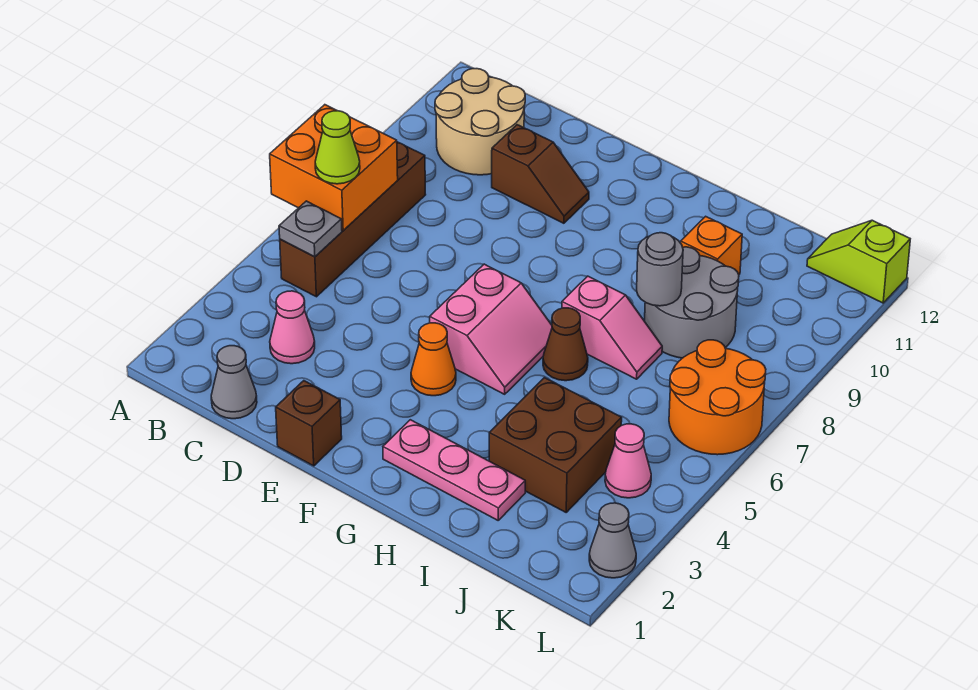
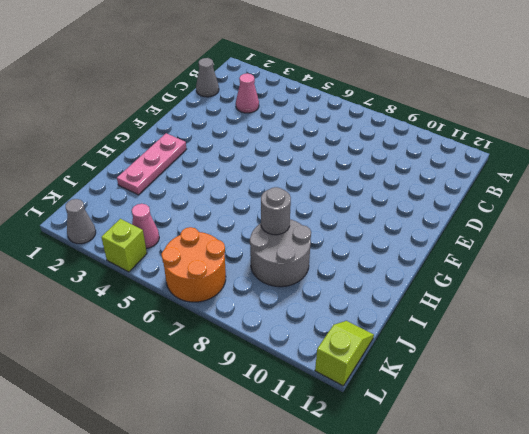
lime brick L4 level 1 -> none
none -> brown brick B5:B8 level 1
none -> tan round brick B10:C11 level 1
none -> brown slope D10:E10 level 1 top D

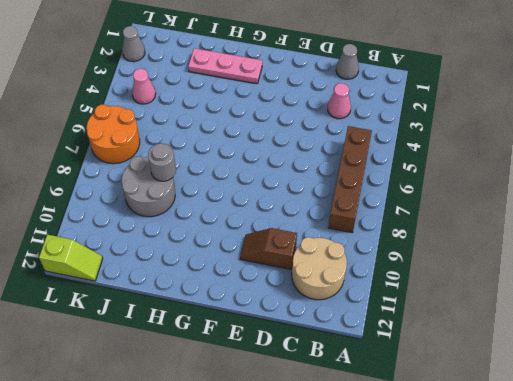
none -> brown brick E1 level 1
none -> orange cone F4 level 1
none -> pink slope F5:G6 level 1 top F

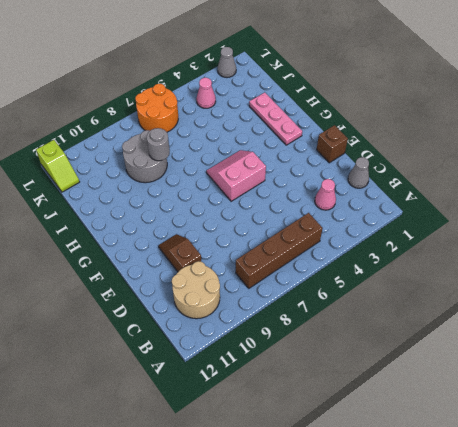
none -> orange cone F4 level 1
none -> brown cone H6 level 1
none -> pink slope H7:I7 level 1 top H

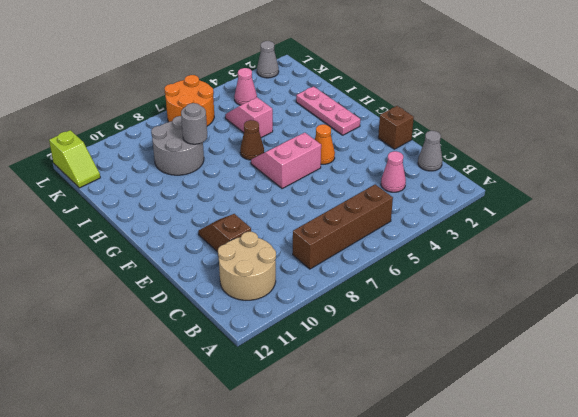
pink slope I5:J5 level 1 top I -> pink slope H7:I7 level 1 top H
none -> brown brick I3:J4 level 1
none -> orange brick I10 level 1
none -> orange brick A6:B7 level 2

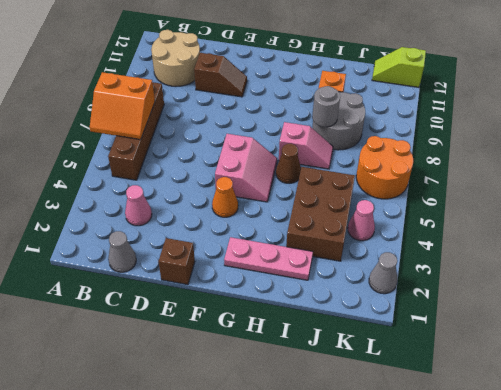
orange slope A6:B7 level 2 top 7 -> orange brick A6:B7 level 2
brown brick I3:J5 level 1 -> brown brick I3:J4 level 1
none -> grey plate B5 level 2
none -> lime cone B6 level 3

